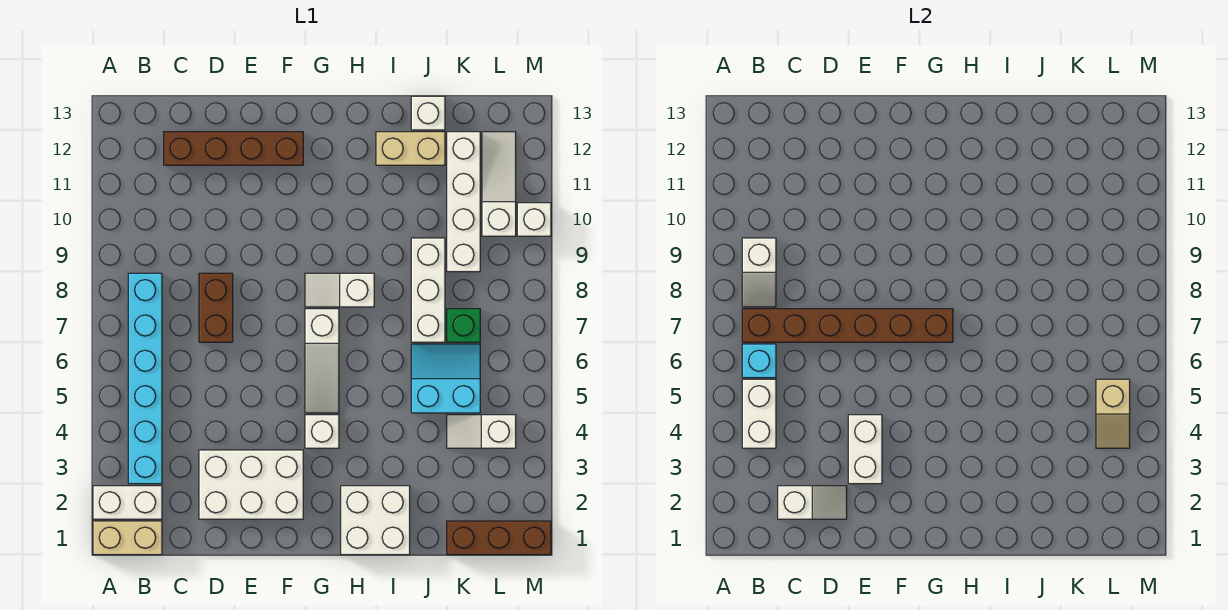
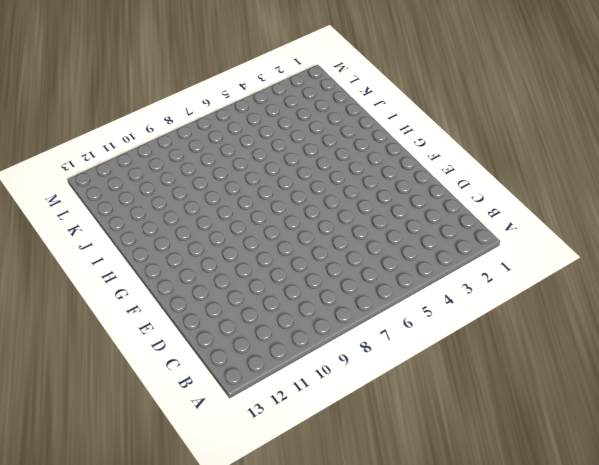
none -> tan brick A1:B1 level 1
none -> white brick A2:B2 level 1
none -> cyan brick B3:B8 level 1

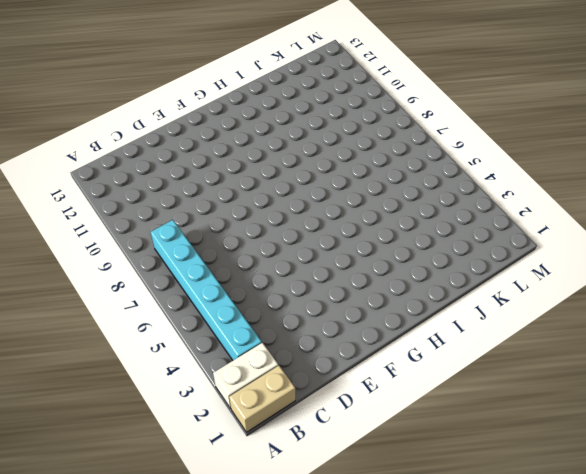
none -> brown brick C12:F12 level 1
none -> white brick D2:F3 level 1
none -> brown brick D7:D8 level 1

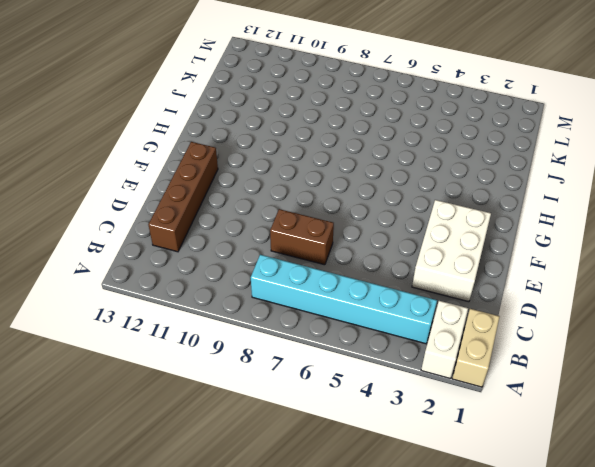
none -> white brick G4 level 1
none -> white slope G5:G7 level 1 top 7
none -> white slope G8:H8 level 1 top H

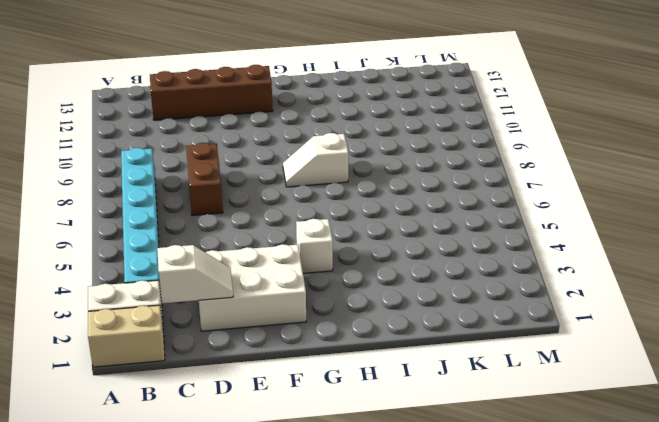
none -> white slope G5:G7 level 1 top 7
none -> white brick H1:I2 level 1
none -> tan brick I12:J12 level 1

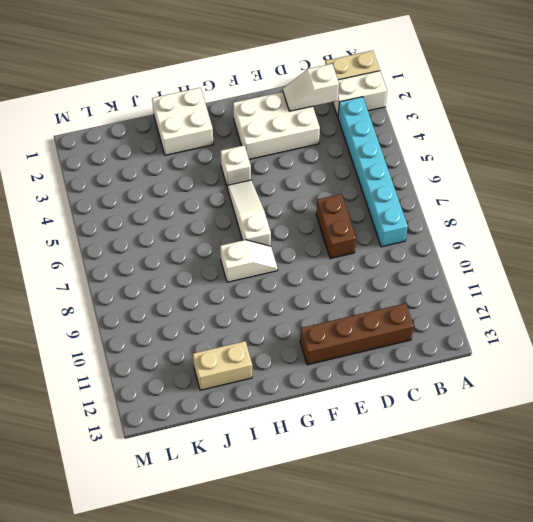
none -> cyan slope J5:K6 level 1 top 5
none -> white brick J7:J9 level 1
none -> white brick J13 level 1

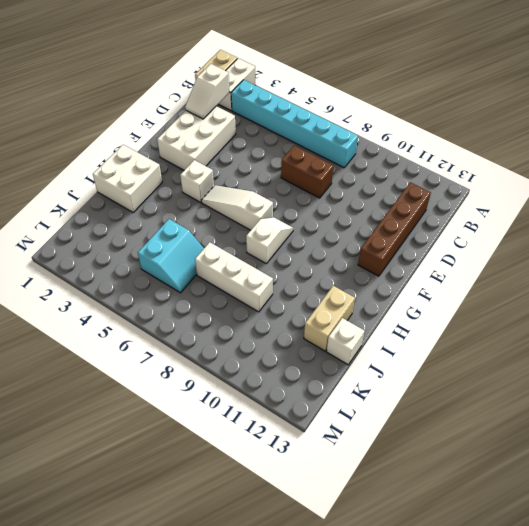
none -> brown brick K1:M1 level 1
none -> white slope K4:L4 level 1 top L
none -> green brick K7 level 1

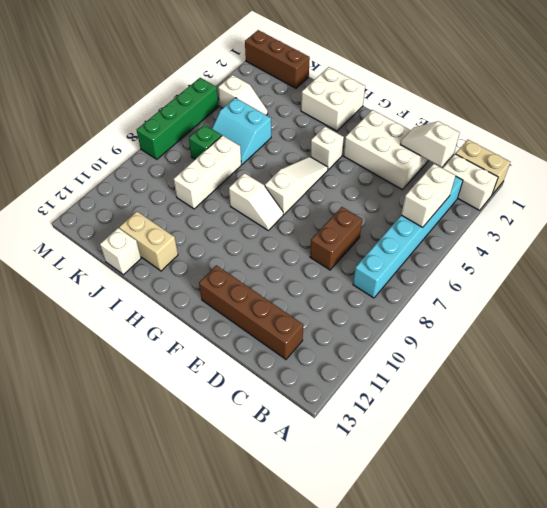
green brick M5:M8 level 1 -> none
none -> white brick K9:K12 level 1
none -> white slope L10:L12 level 1 top 10
none -> white brick M10 level 1

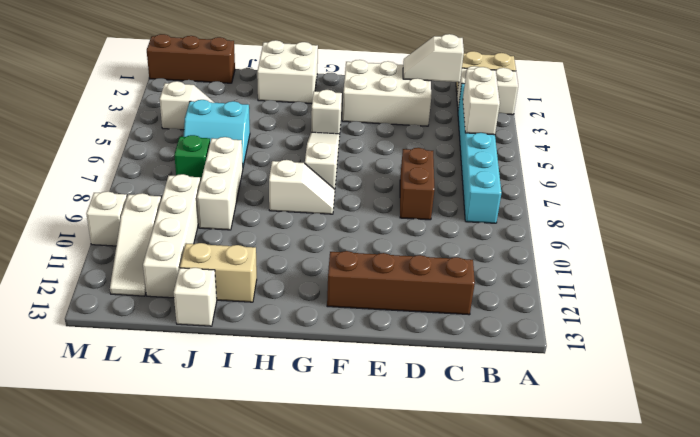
none -> cyan brick B6 level 2
none -> brown brick B7:G7 level 2
none -> white slope B8:B9 level 2 top 9

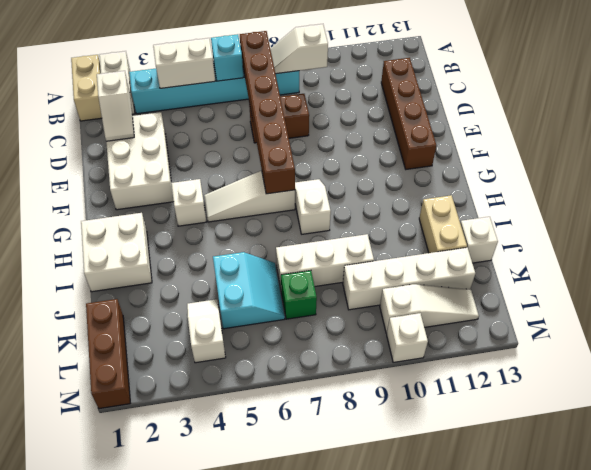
none -> white brick E3:E4 level 2
none -> tan slope L4:L5 level 2 top 5

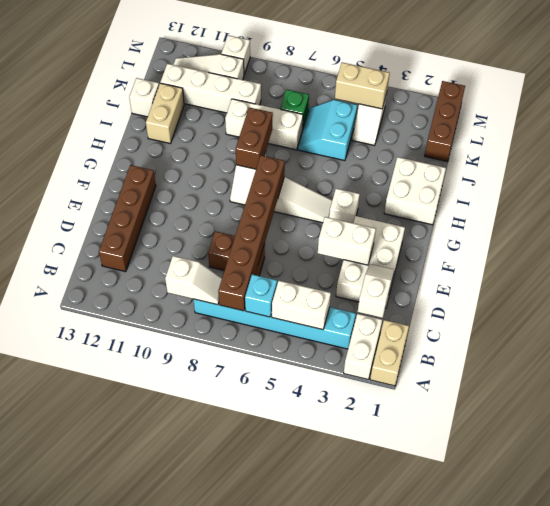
brown brick H8:I8 level 2 -> none
tan brick L4:L5 level 2 -> tan slope L4:L5 level 2 top 5

